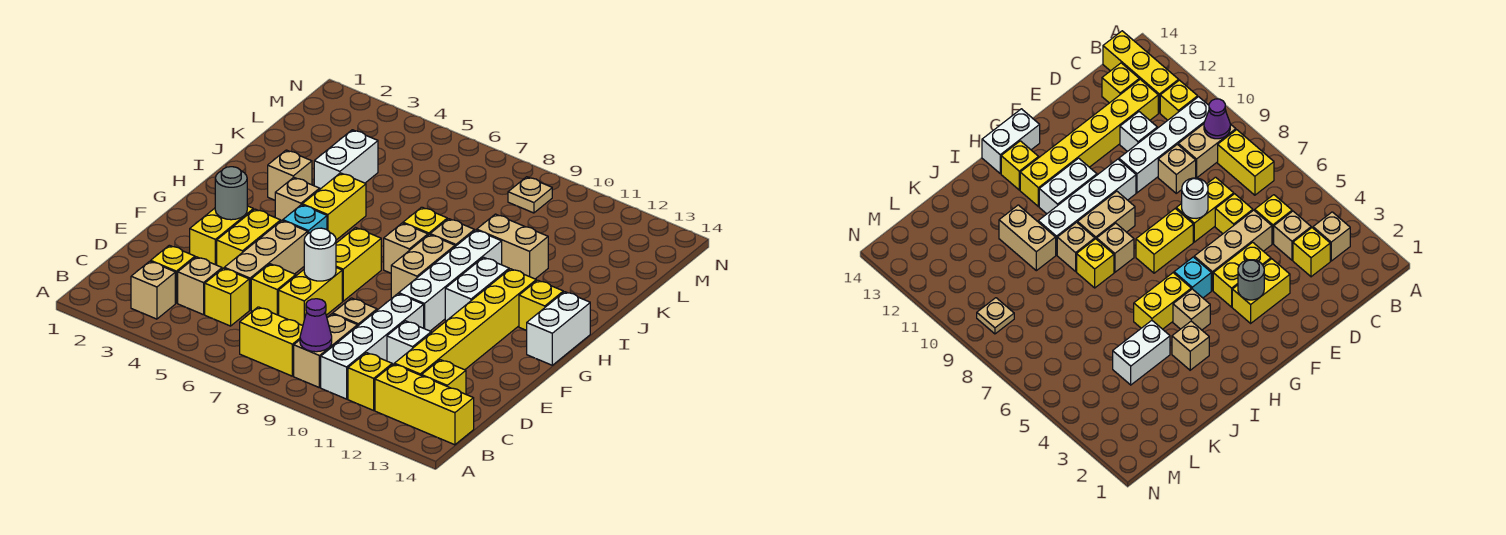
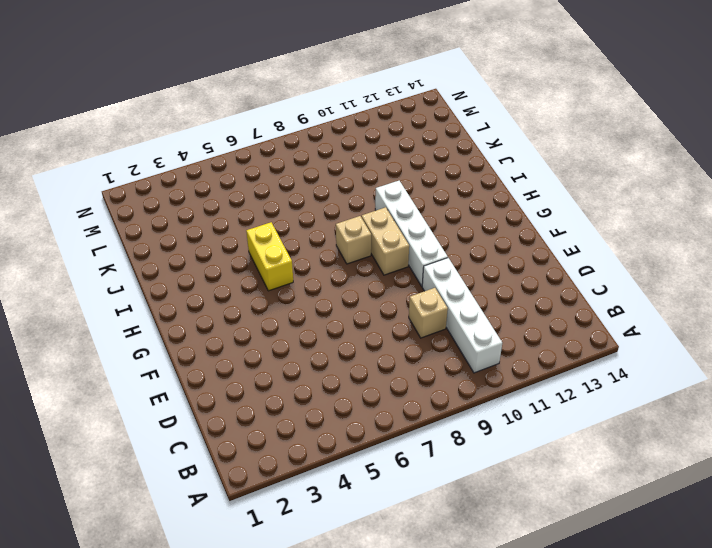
none -> tan brick B3 level 1
none -> yellow brick B7:B8 level 1
none -> tan brick B9:C9 level 1
none -> yellow brick B11 level 1

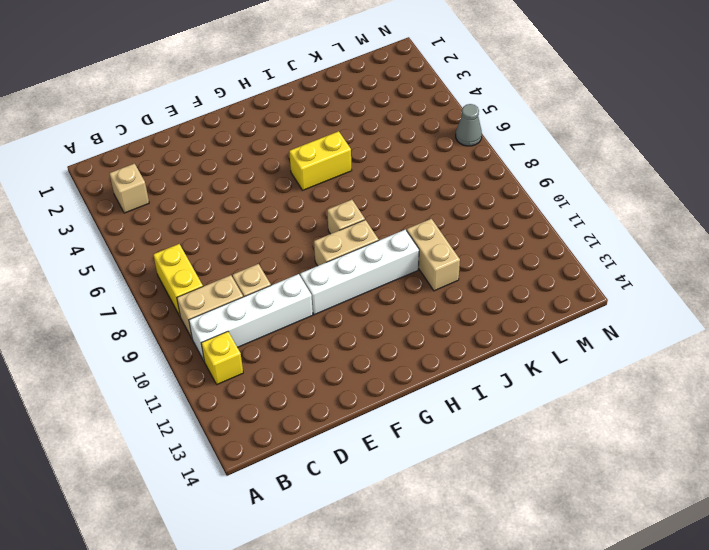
grey cone N6 level 1 -> none
none -> yellow brick B12:B14 level 1
none -> yellow brick C3 level 1
none -> tan brick C4 level 1
none -> yellow brick C5 level 1

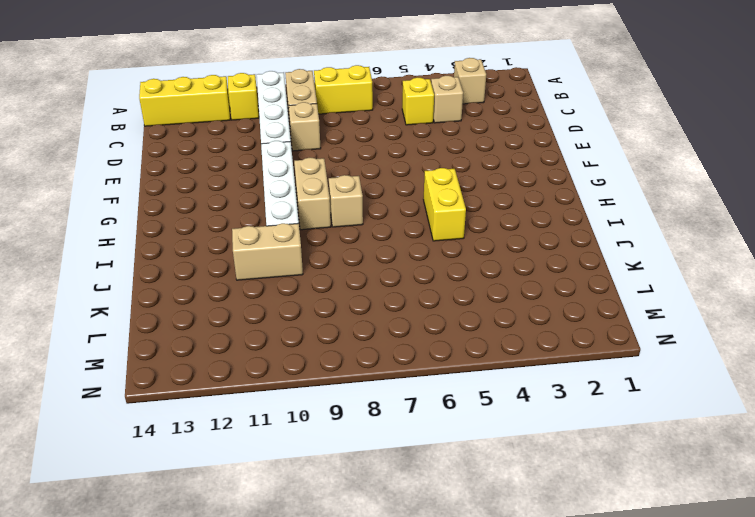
none -> yellow brick C3 level 1
none -> yellow brick C12:H12 level 1
none -> yellow brick C13 level 1
none -> tan brick D5:F5 level 1

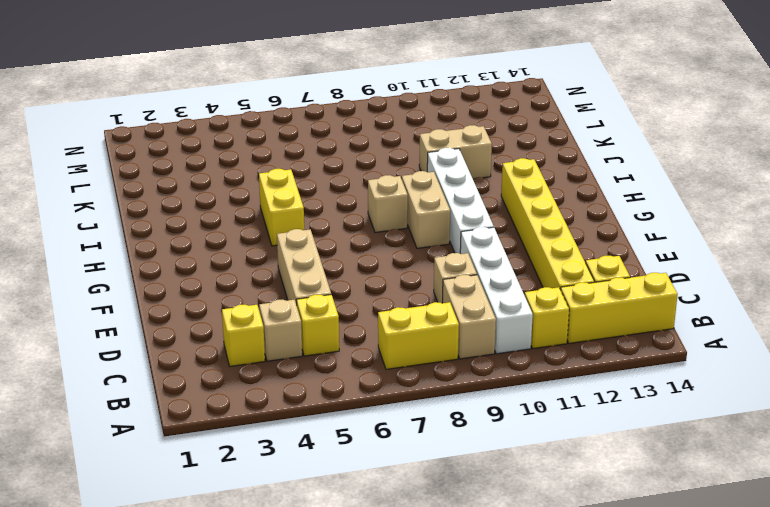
none -> tan brick B3 level 1
none -> yellow brick D6 level 1
none -> yellow brick D7:E7 level 1
none -> white brick D11 level 1

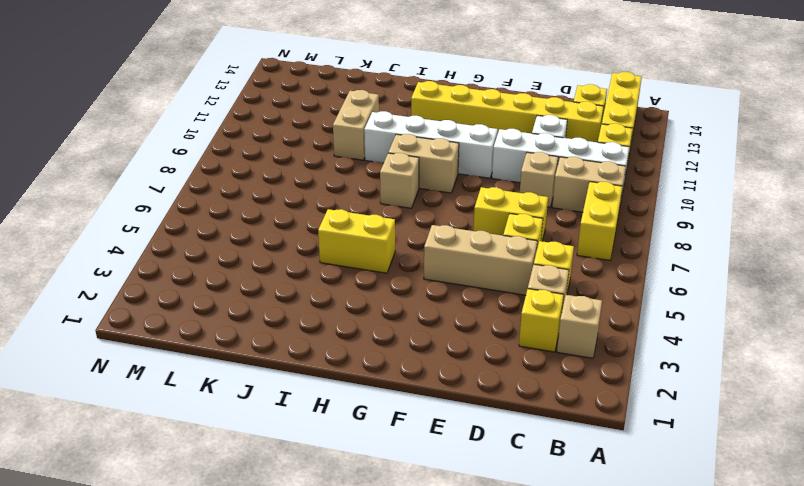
none -> yellow brick E3:F3 level 1
none -> yellow brick E4:F4 level 1
none -> yellow brick F7:G7 level 1
none -> cyan brick G5 level 1

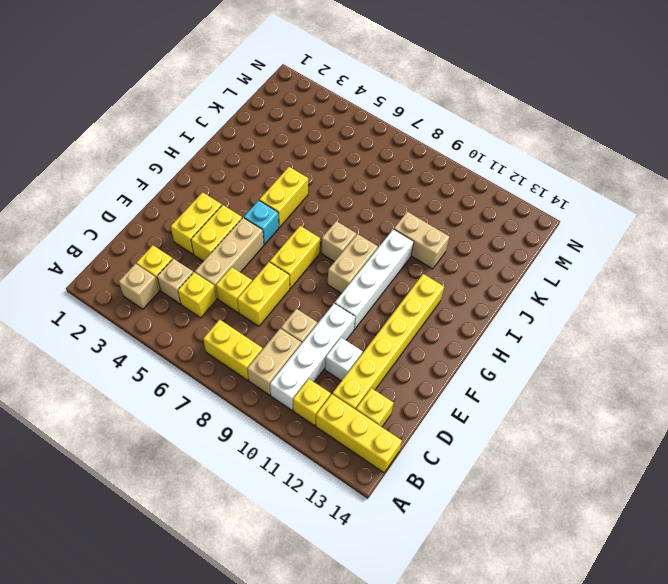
none -> white brick G11:H11 level 1
none -> white brick G14:H14 level 1
none -> tan brick H4 level 1
none -> yellow brick H13 level 1

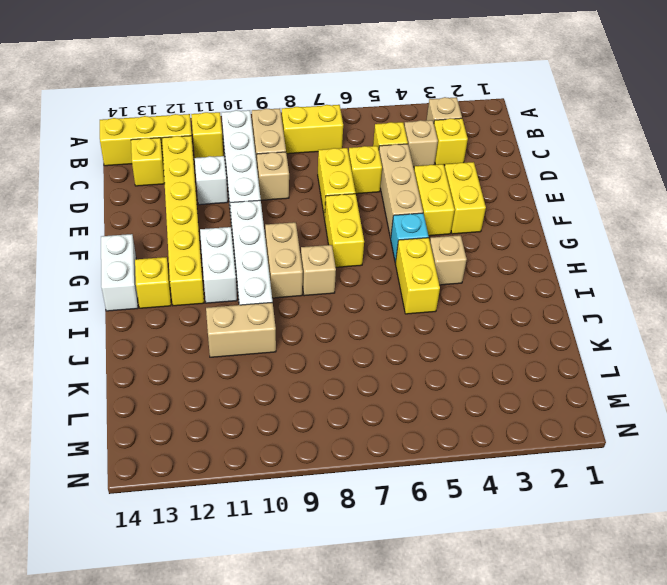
none -> tan brick I3 level 1
none -> yellow brick I8 level 1
none -> tan brick I9 level 1
none -> white brick J4:K4 level 1

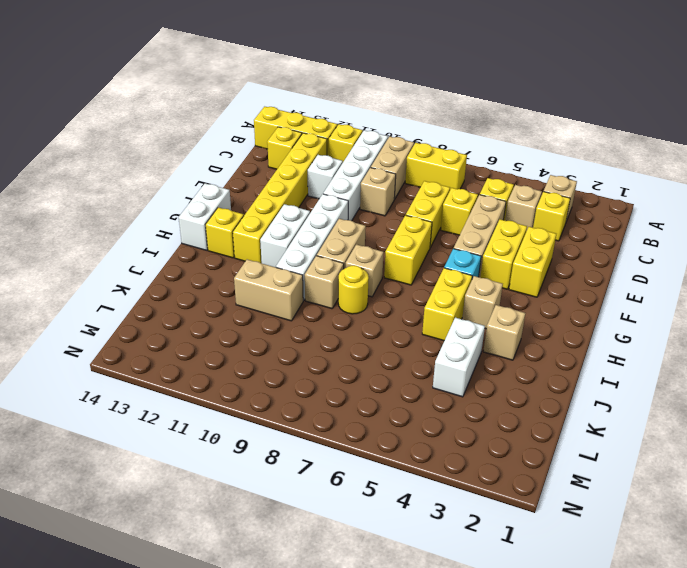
yellow round brick I8 level 1 -> yellow brick I8 level 1
none -> tan plate M9 level 1
none -> purple cone B9 level 2
none -> white round brick E7 level 2
none -> grey round brick F3 level 2

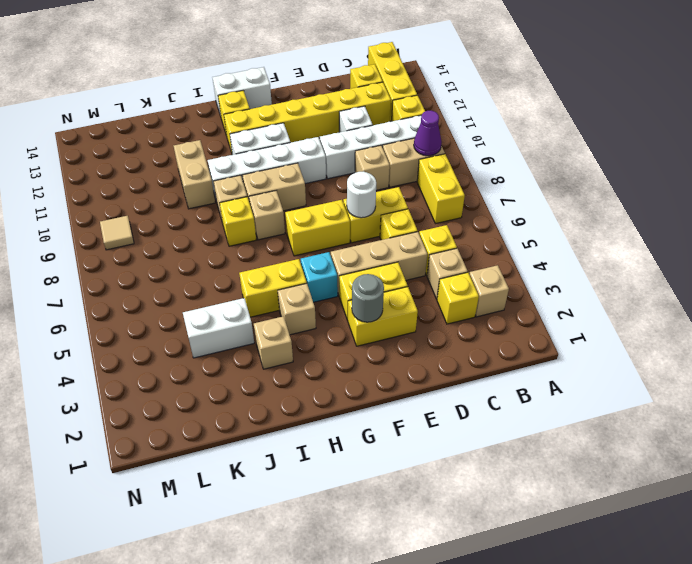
tan tile M9 level 1 -> tan plate M9 level 1

